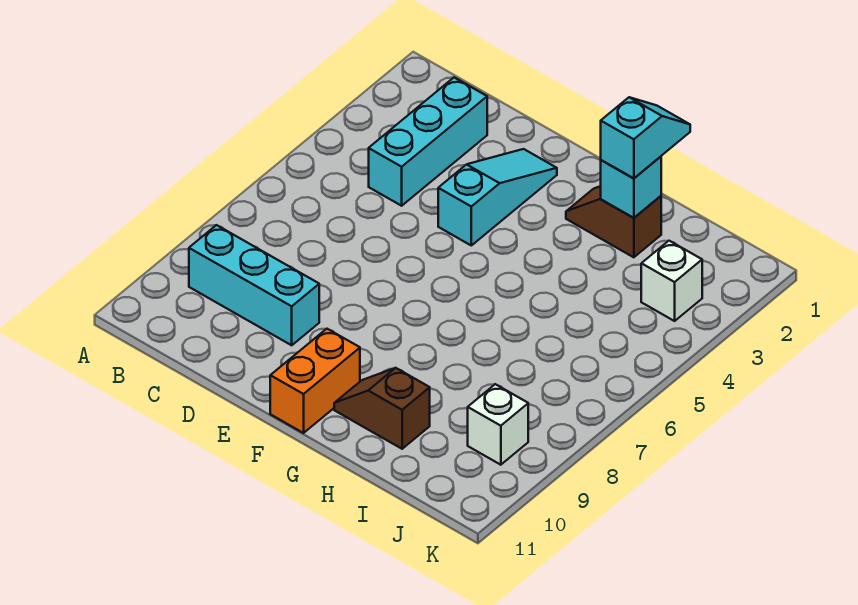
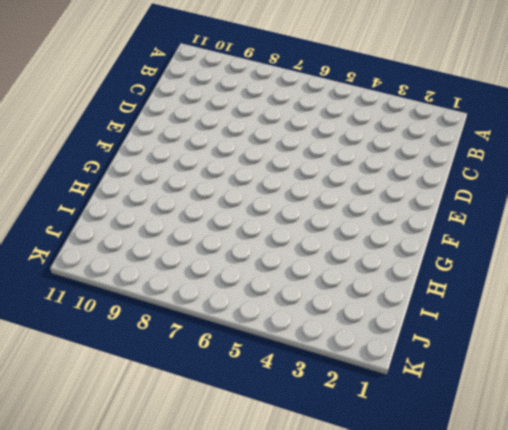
none -> cyan brick B9:D9 level 1
none -> cyan brick C2:C4 level 1

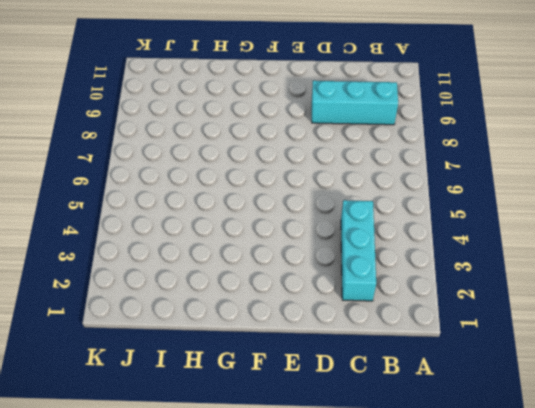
none -> cyan slope E2:E4 level 1 top 4
none -> orange brick F10:F11 level 1

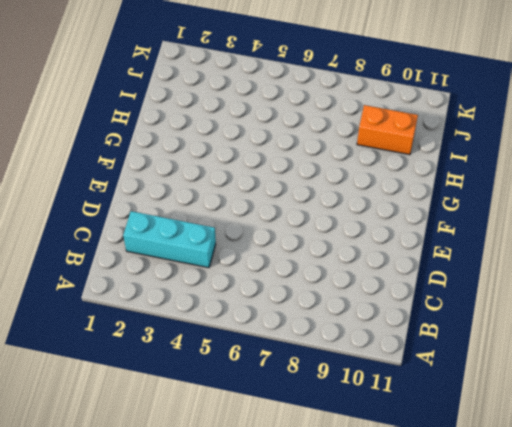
orange brick I9:I10 level 1 -> orange brick F10:F11 level 1
none -> cyan brick B9:D9 level 1
none -> cyan slope E2:E4 level 1 top 4

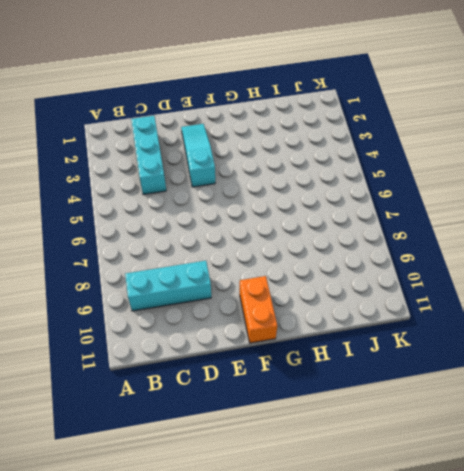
none -> brown slope G2:H2 level 1 top H
none -> brown slope G10:H10 level 1 top H

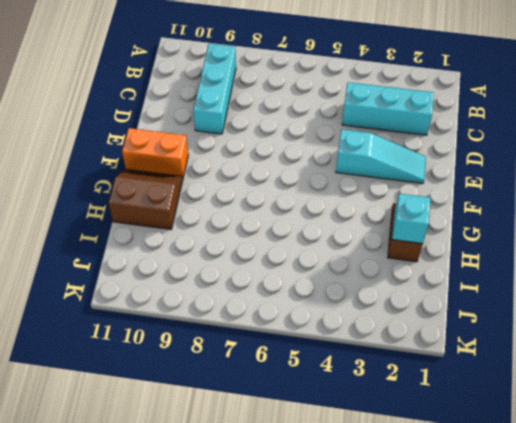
brown slope G10:H11 level 1 top H -> brown slope G10:H10 level 1 top H
none -> white brick J3 level 1
none -> white brick J9 level 1

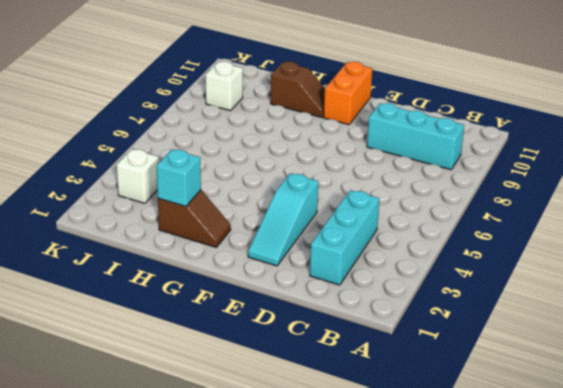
none -> cyan slope H1:H2 level 3 top 2

